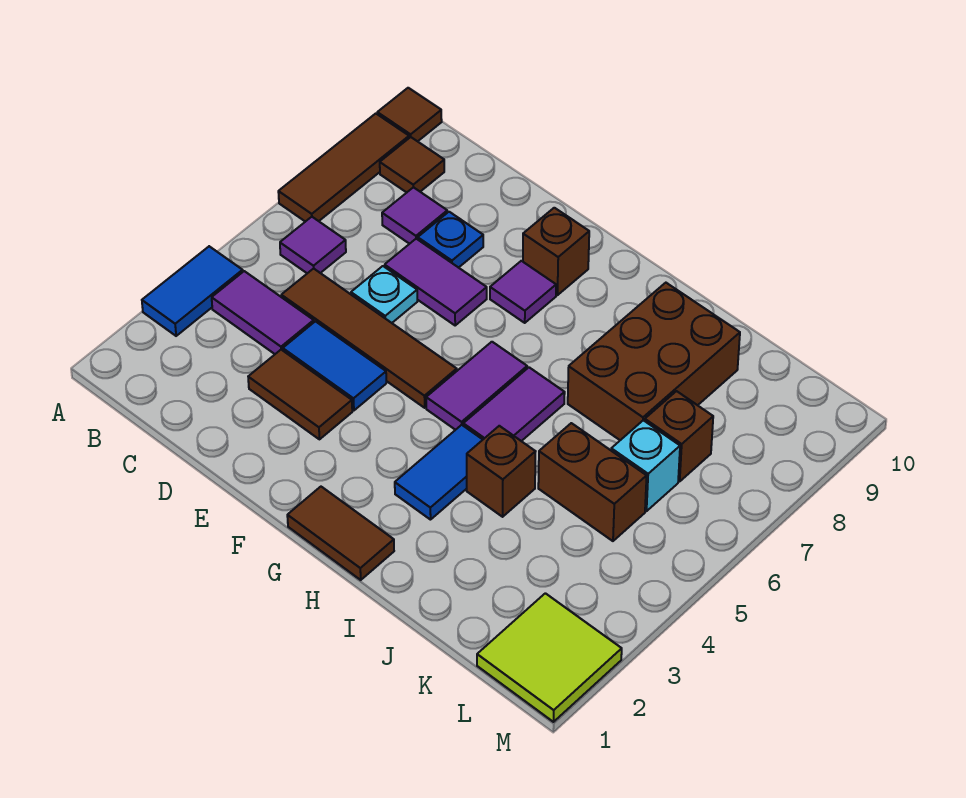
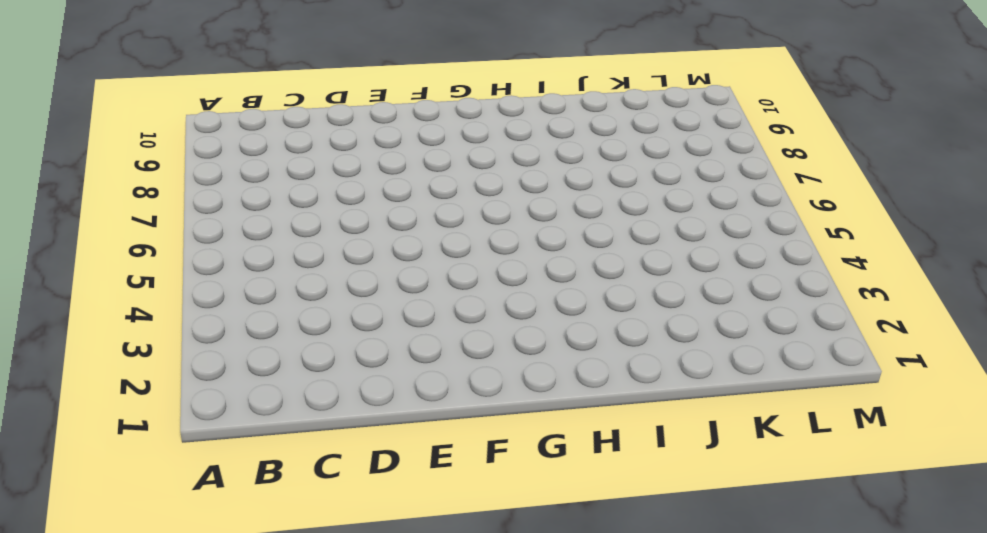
none -> blue tile A3:A4 level 1
none -> brown tile A7:A9 level 1
none -> brown tile A10 level 1

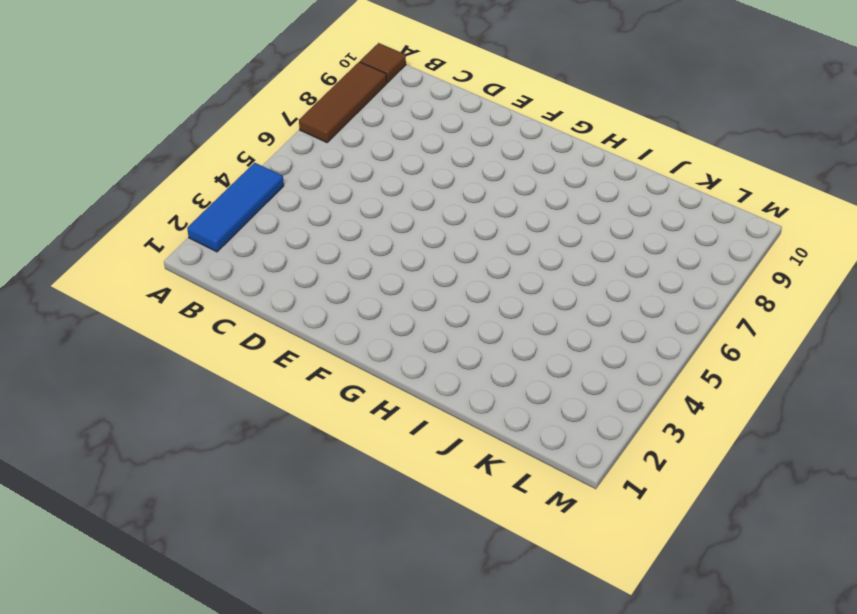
blue tile A2:A4 level 1 -> blue tile A3:A4 level 1
none -> purple tile B4:C4 level 1
none -> purple tile B6 level 1
none -> brown tile B9 level 1

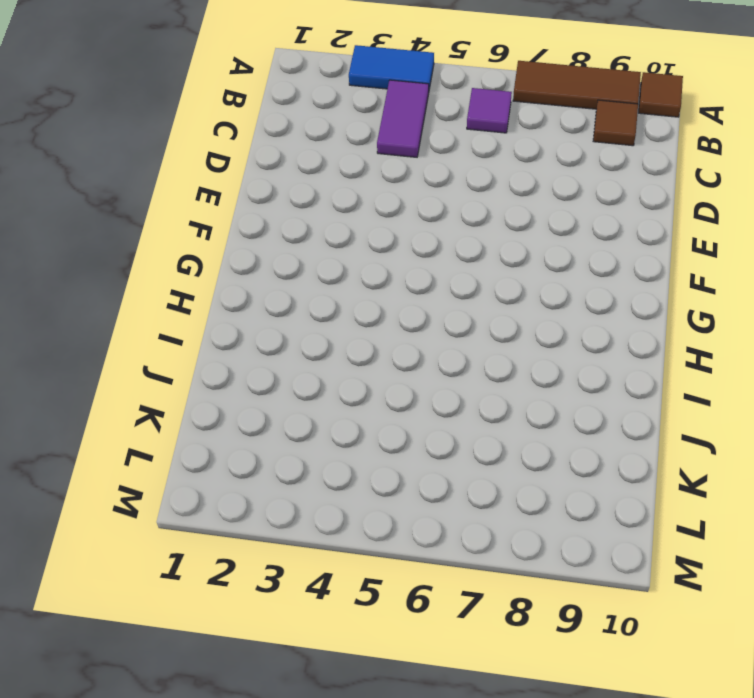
none -> brown tile C5:F5 level 1
none -> purple tile C8 level 1
none -> brown tile D3:E3 level 1

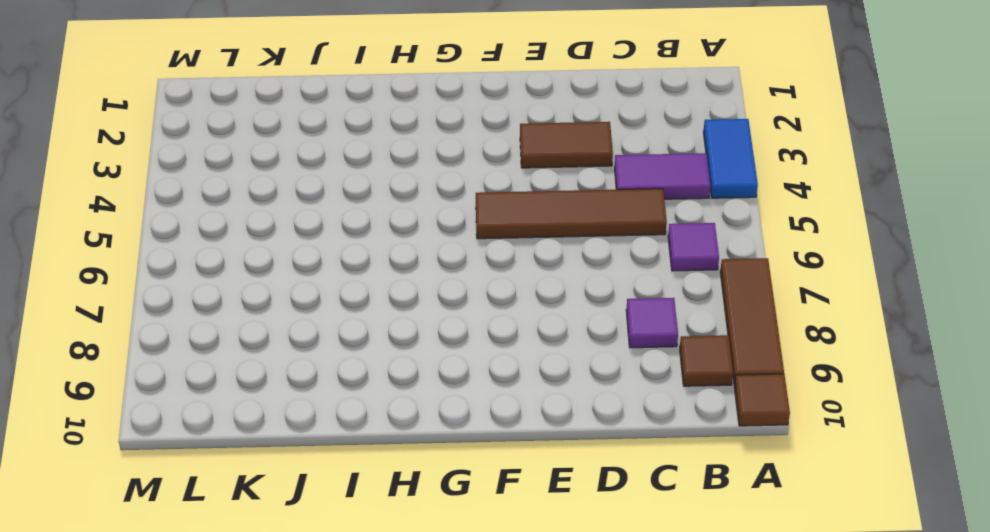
none -> blue tile D4:E4 level 1
none -> cyan plate D6 level 1
none -> purple tile D7:E7 level 1

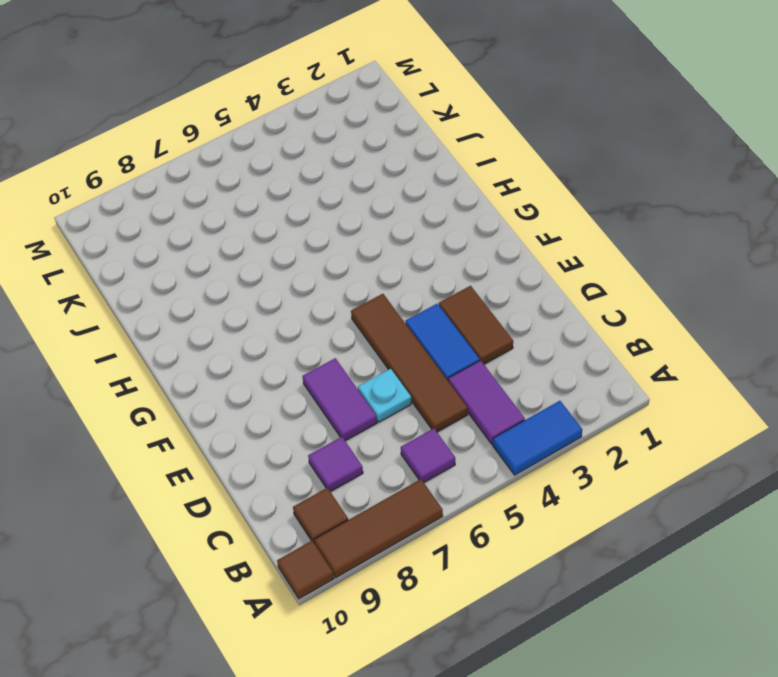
none -> blue plate D8 level 1
none -> purple tile F8 level 1
none -> brown brick F9 level 1

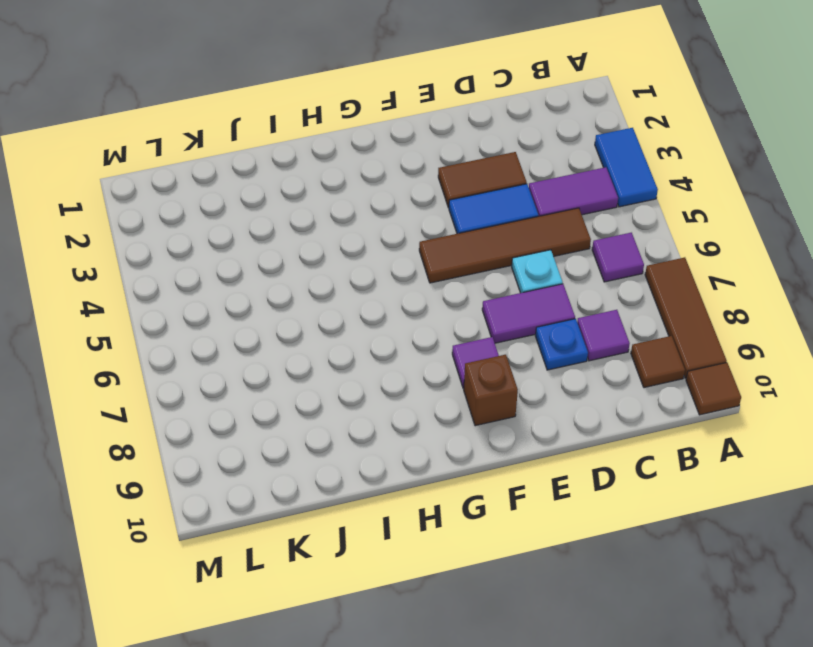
none -> brown tile G1:H1 level 1
none -> purple tile G5:G6 level 1
none -> blue tile H3:H4 level 1

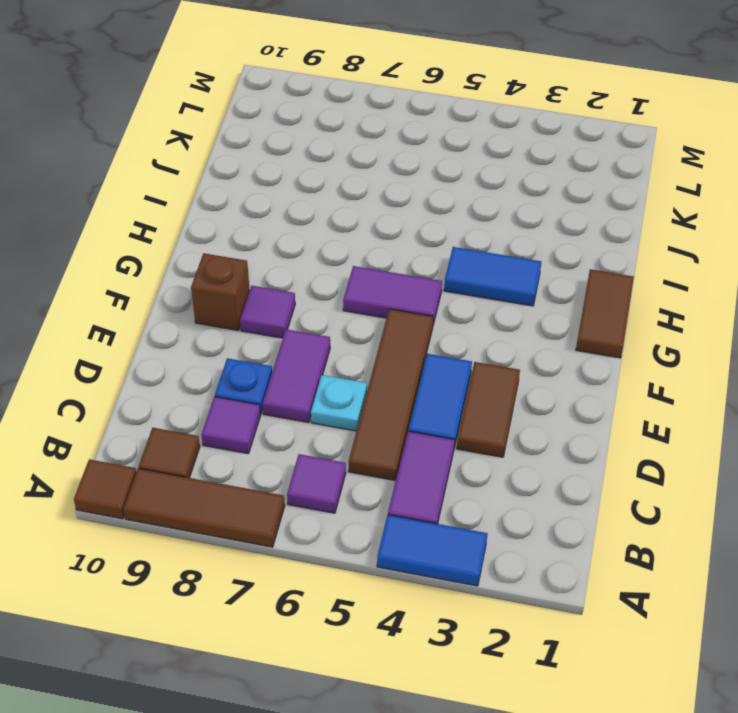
none -> purple tile H5:H6 level 1
none -> brown brick I4 level 1
none -> brown brick I7:J9 level 1

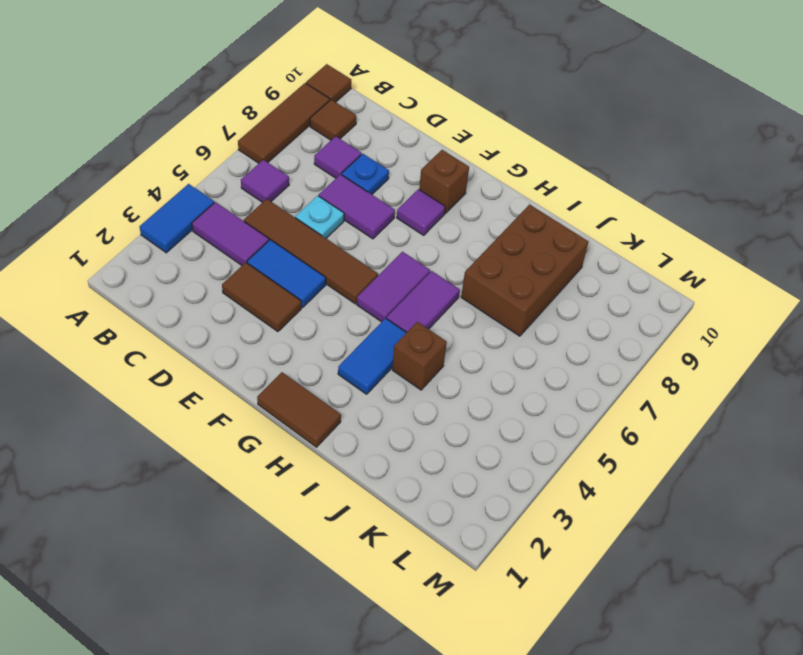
none -> brown brick J5:K5 level 1
none -> cyan brick K6 level 1
none -> brown brick K7 level 1

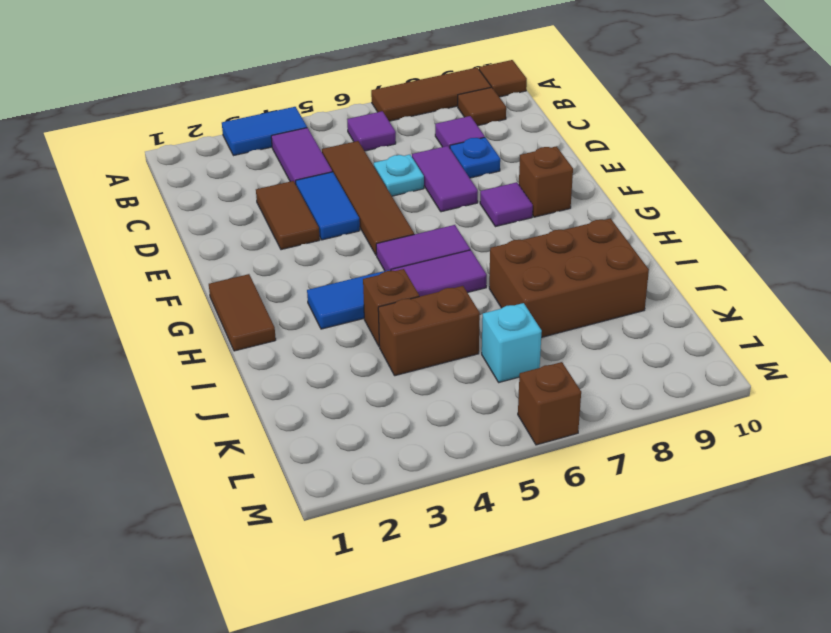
brown brick J4:J5 level 1 -> brown brick J5:K5 level 1
brown brick M6 level 1 -> brown brick K7 level 1
none -> lime tile L1:M2 level 1

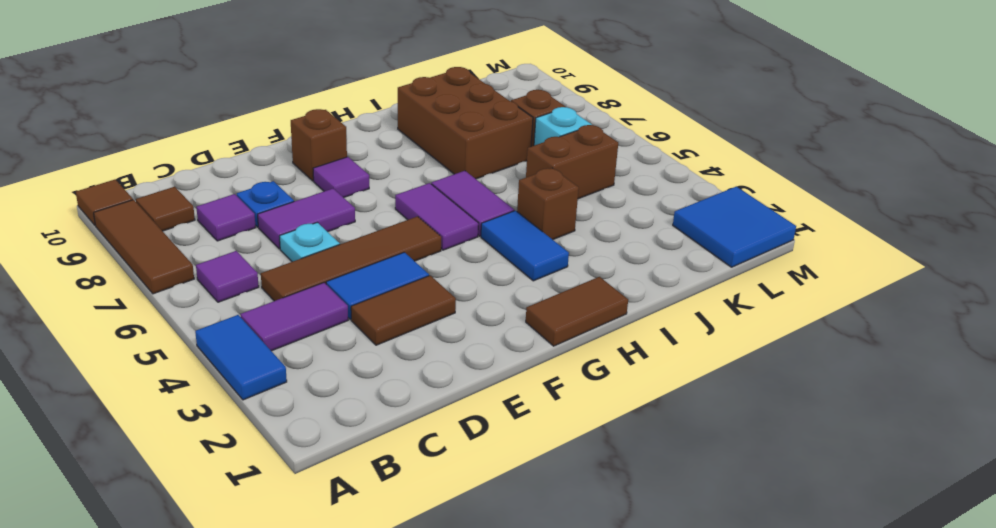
blue tile L1:M2 level 1 -> lime tile L1:M2 level 1

